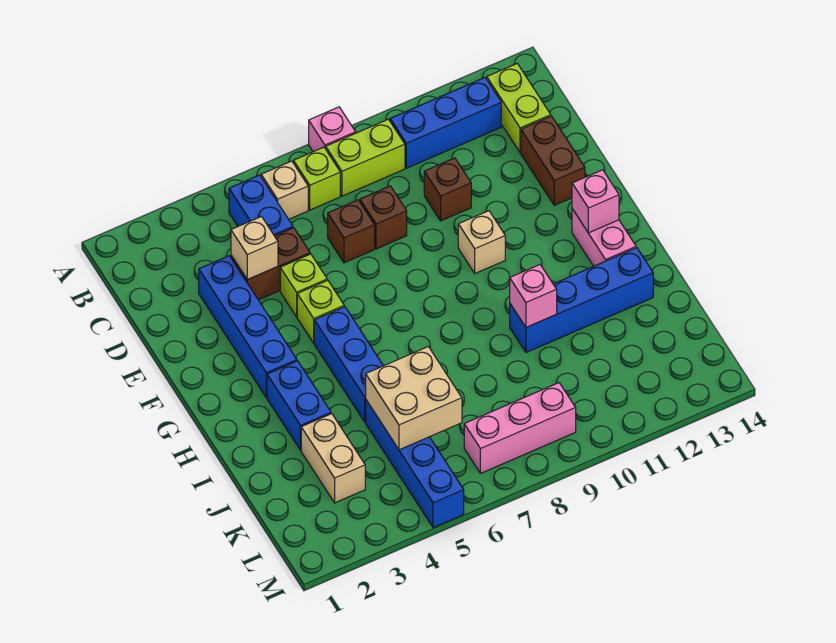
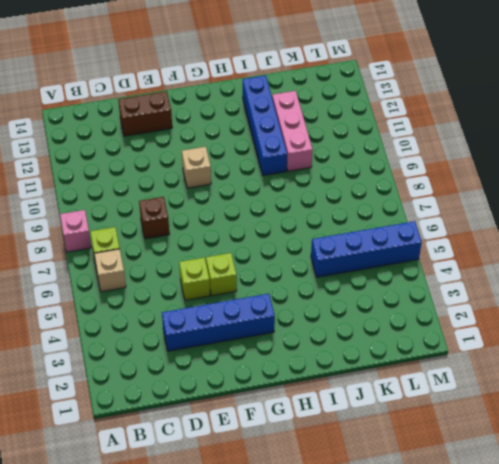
pink brick J10:J12 level 1 -> pink brick L7:L9 level 1
none -> blue brick B5:C5 level 1
none -> lime brick B8:B9 level 1
none -> blue brick B10:B12 level 1

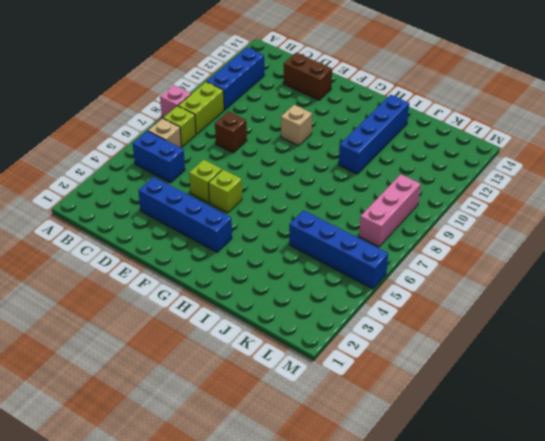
none -> lime brick B13:C13 level 1
none -> brown brick D4:D5 level 1
none -> brown brick D7 level 1

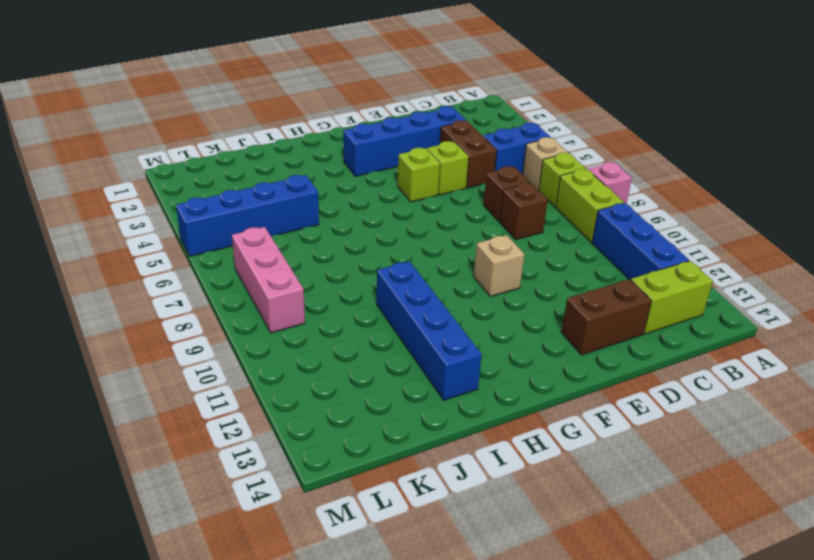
none -> brown brick D10 level 1
none -> blue brick G5:I5 level 1
none -> pink brick G13:H13 level 1

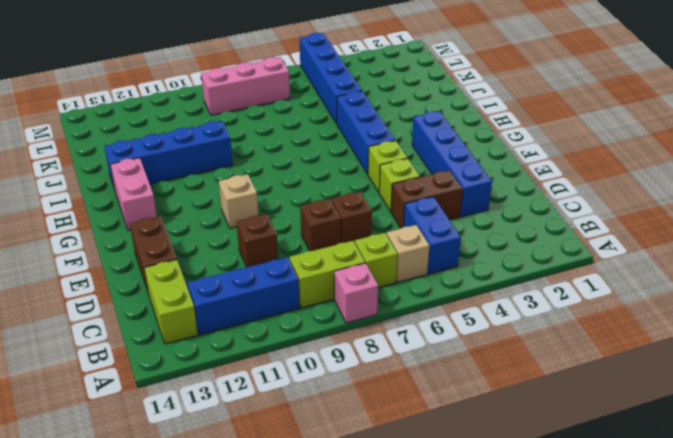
none -> blue brick H3:I3 level 1
none -> tan brick J3:K3 level 1
none -> tan brick D4 level 2

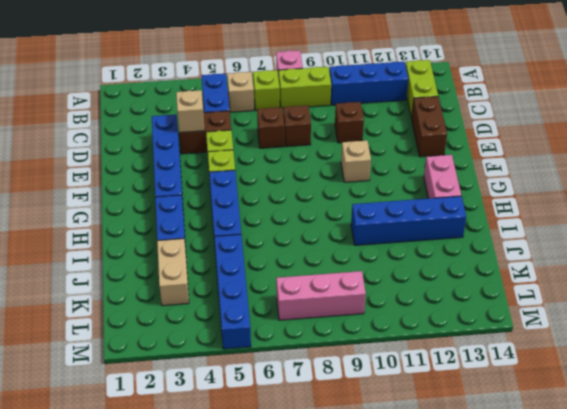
none -> pink brick G13 level 2
none -> pink brick I10 level 2
none -> tan brick J5:K6 level 2

